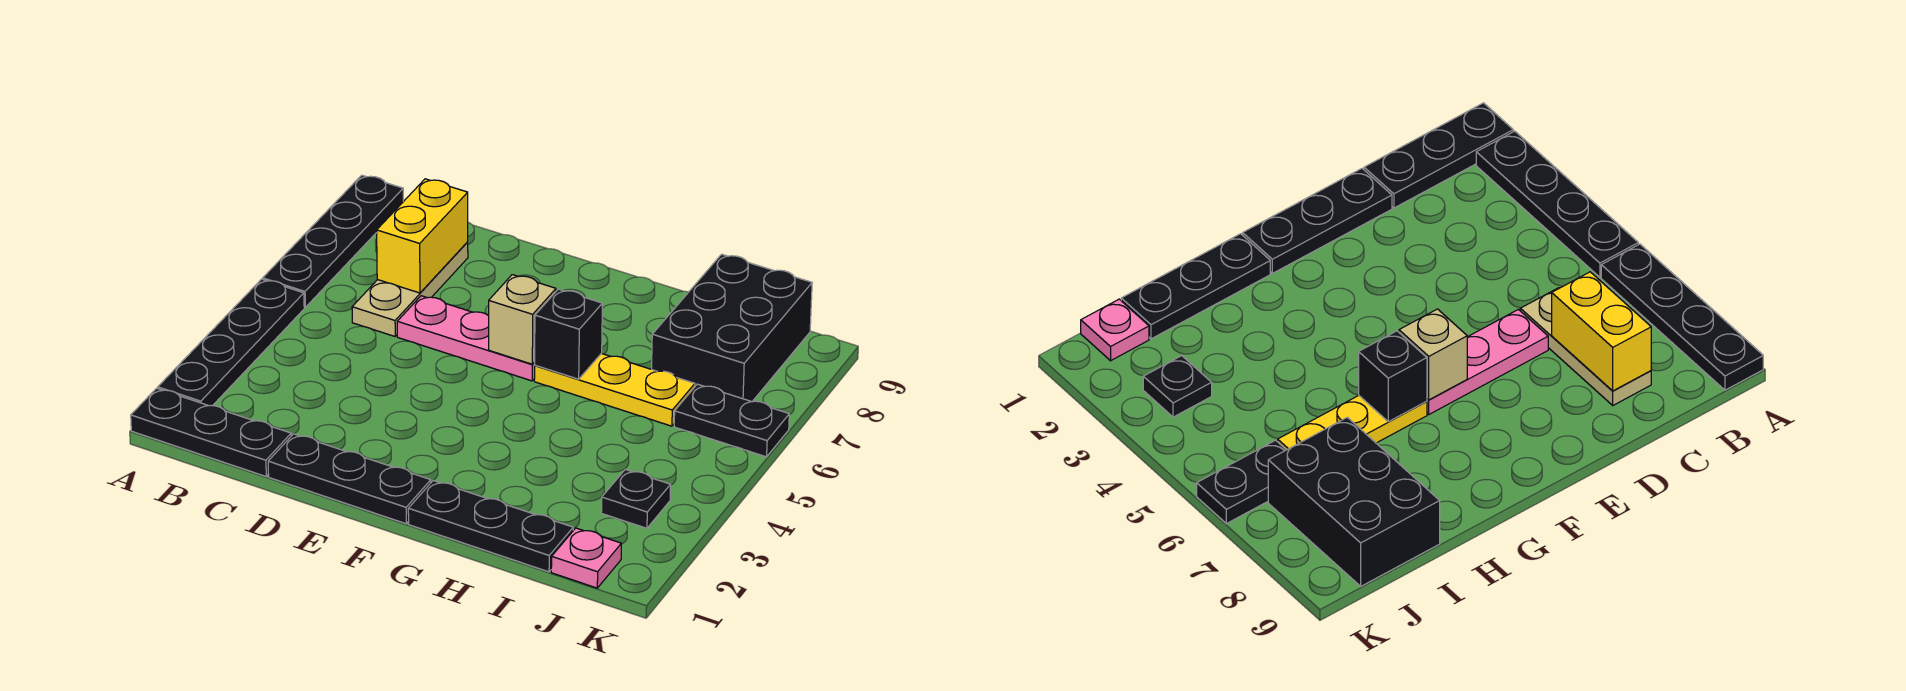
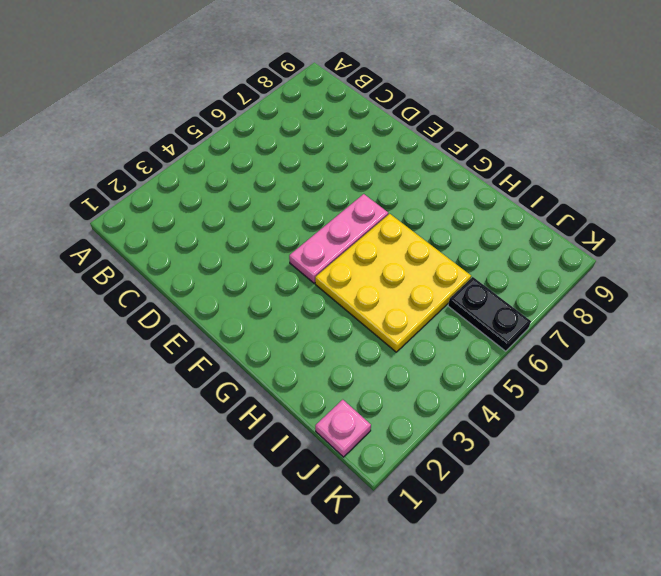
pink plate F4:F6 level 1 -> pink plate D6:F6 level 1
yellow plate G4:I6 level 1 -> yellow plate G6:I6 level 1
none -> black plate A1:C1 level 1
none -> black plate A2:A5 level 1
none -> black plate A6:A9 level 1

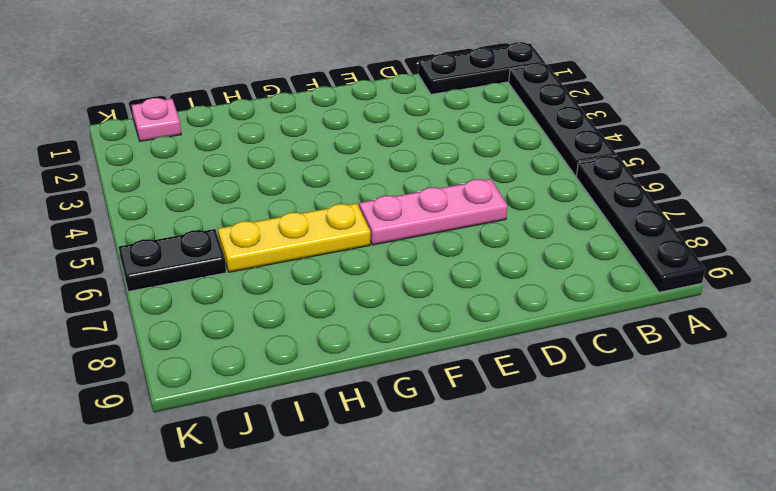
none -> tan plate C6:C8 level 1
none -> black plate D1:F1 level 1
none -> black plate G1:I1 level 1

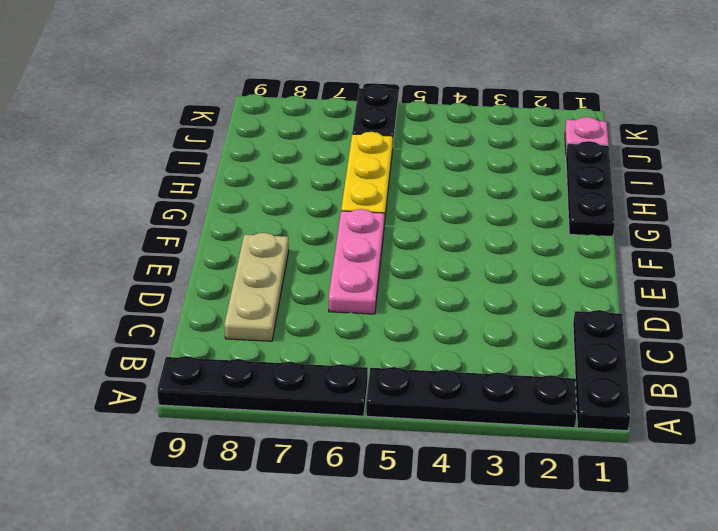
tan plate C8:E8 level 1 -> tan plate C6:C8 level 1
none -> black plate D1:F1 level 1
none -> black brick I7:J9 level 1
none -> black plate J3 level 1

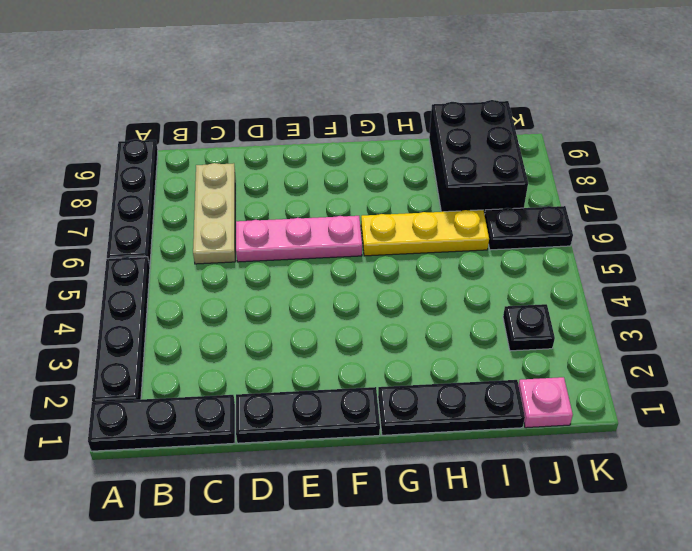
none -> yellow brick C7:C8 level 2
none -> tan brick F6 level 2
none -> black brick G6 level 2

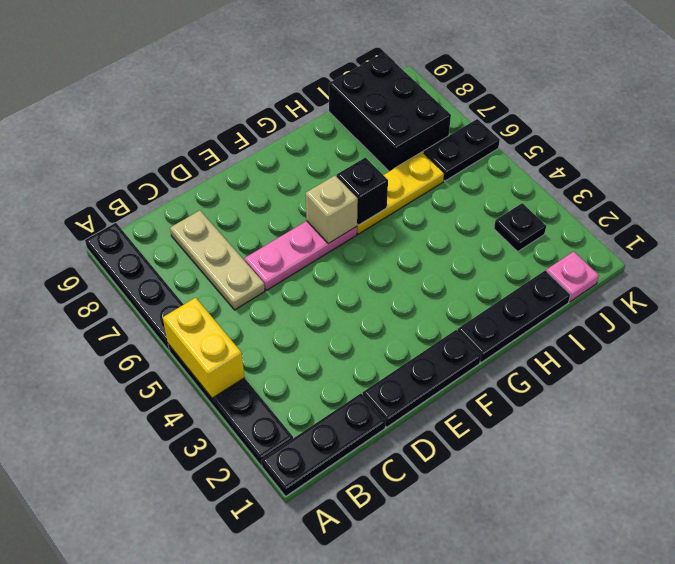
yellow brick A4:A5 level 2 -> yellow brick C7:C8 level 2

